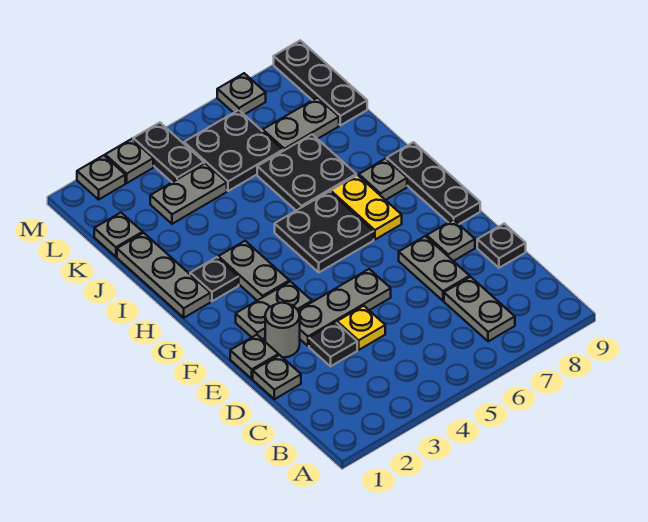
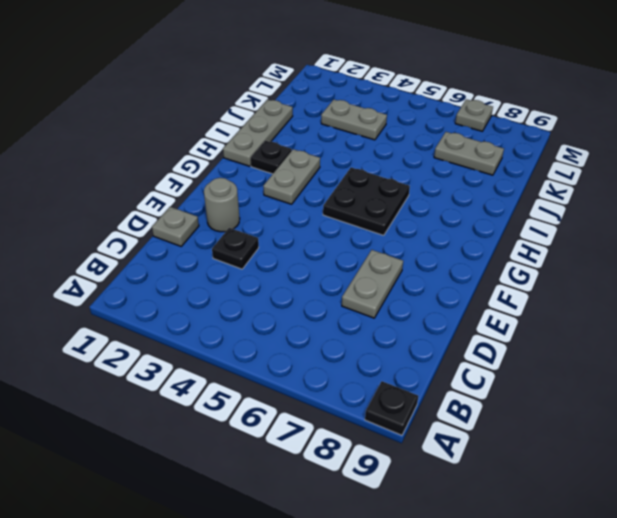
black plate A9 level 1 -> black plate D9 level 1
none -> grey plate B7:C7 level 1
none -> yellow plate D4 level 1
none -> grey plate E1 level 1

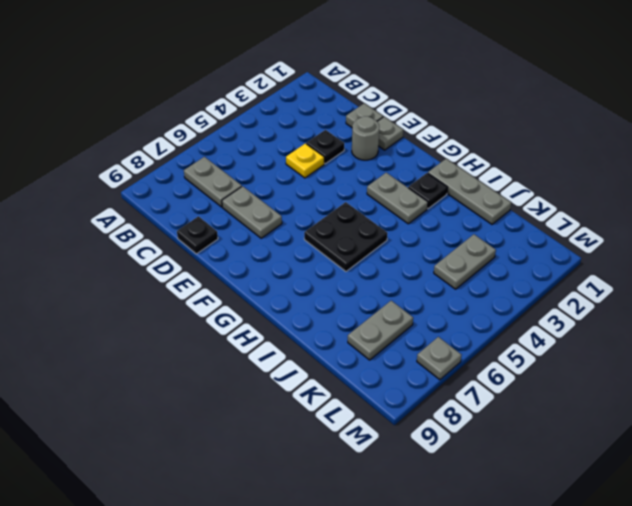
none -> grey plate E3:E5 level 1
none -> grey plate E8 level 1
none -> grey plate F2:F3 level 1

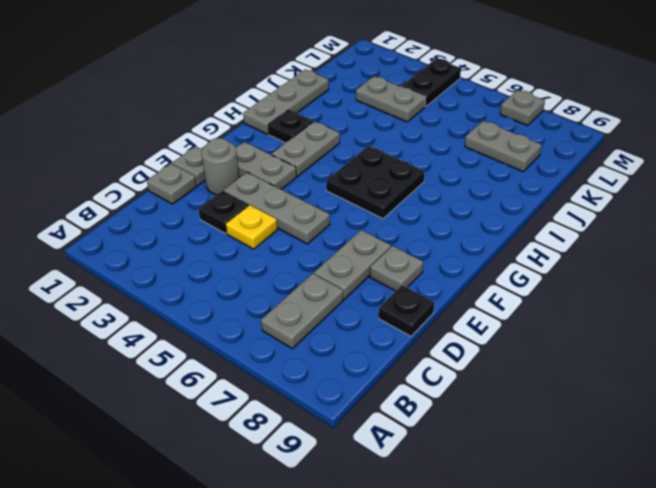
none -> black plate F9:H9 level 1
none -> yellow plate G7:H7 level 1
none -> grey plate H8 level 1

